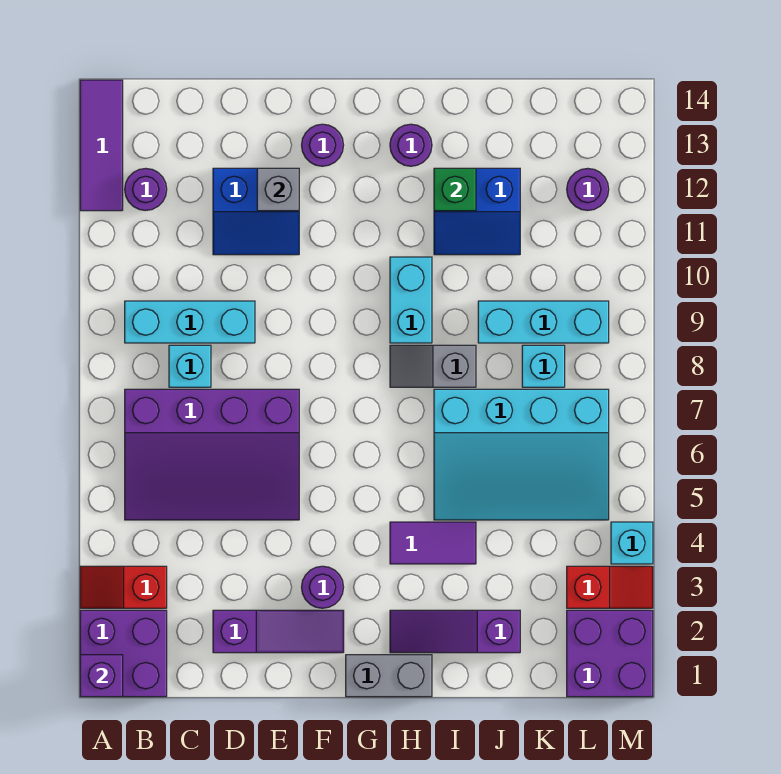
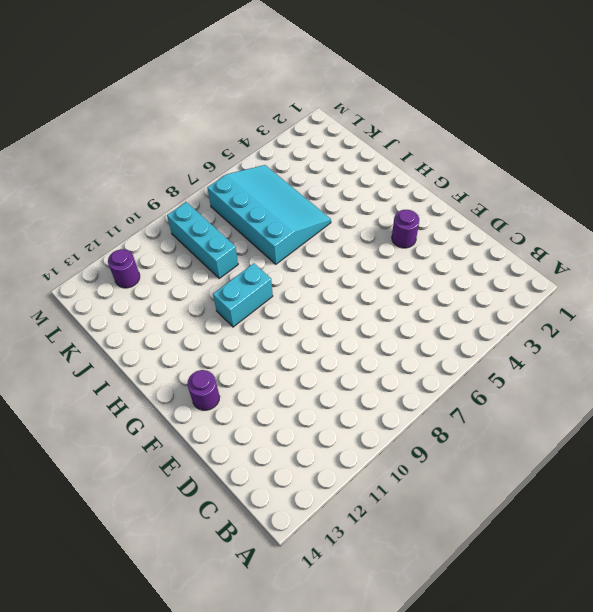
none -> purple brick A1:B2 level 1
none -> red slope A3:B3 level 1 top B
none -> purple tile A12:A14 level 1

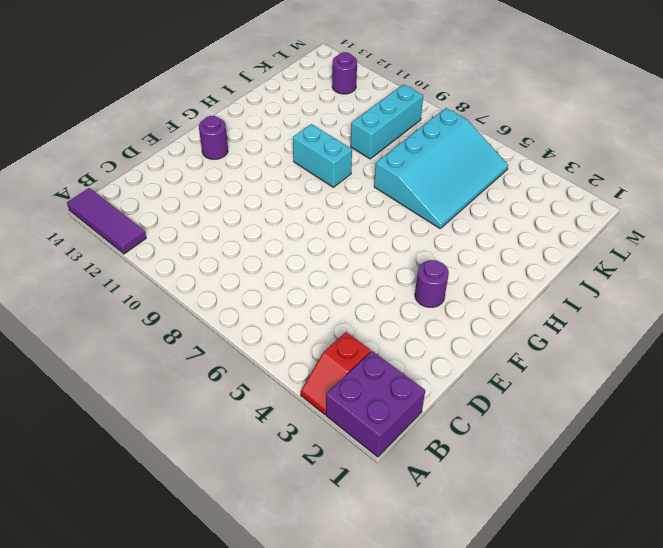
none -> purple slope B5:E7 level 1 top 7
none -> cyan brick B9:D9 level 1
none -> purple round brick B12 level 1

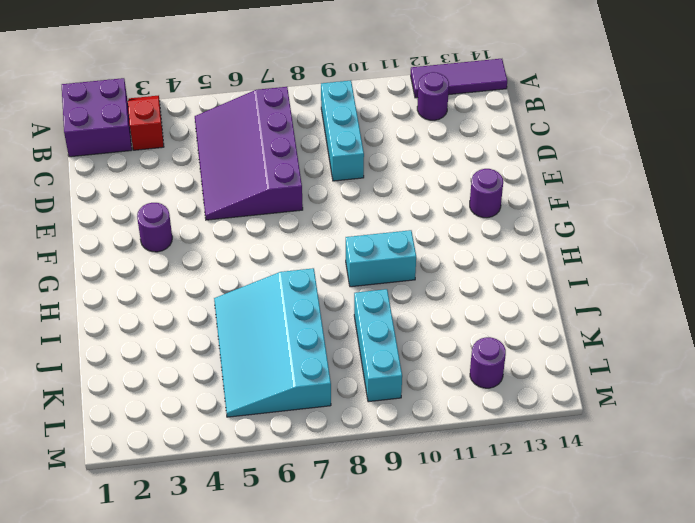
none -> cyan brick C8 level 1
none -> purple slope D2:F2 level 1 top D
none -> blue slope D11:E12 level 1 top 12

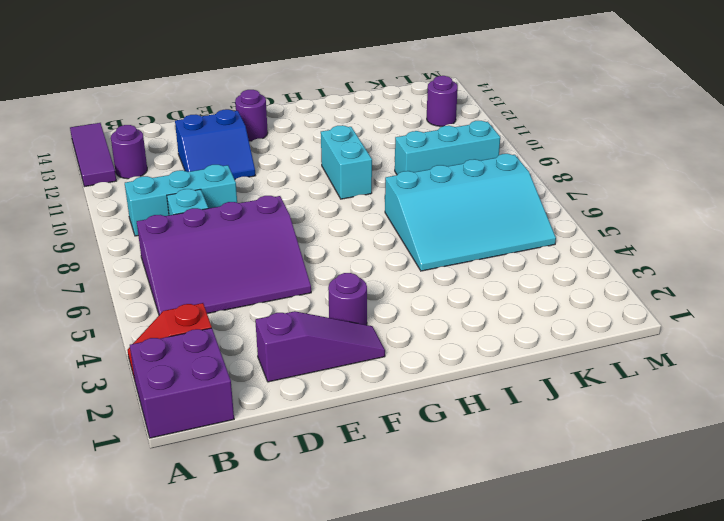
none -> grey brick G1:H1 level 1
none -> purple slope H2:J2 level 1 top J
none -> purple tile H4:I4 level 1

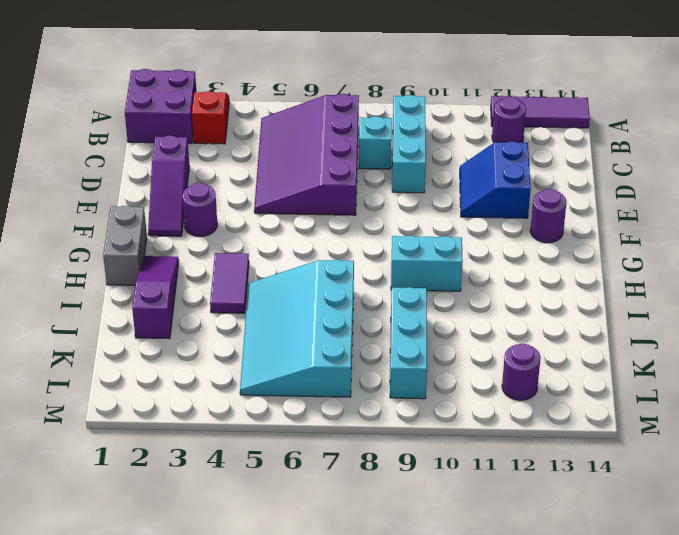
none -> grey slope H8:I8 level 1 top I
none -> purple round brick H13 level 1
none -> blue slope I11:J12 level 1 top 12

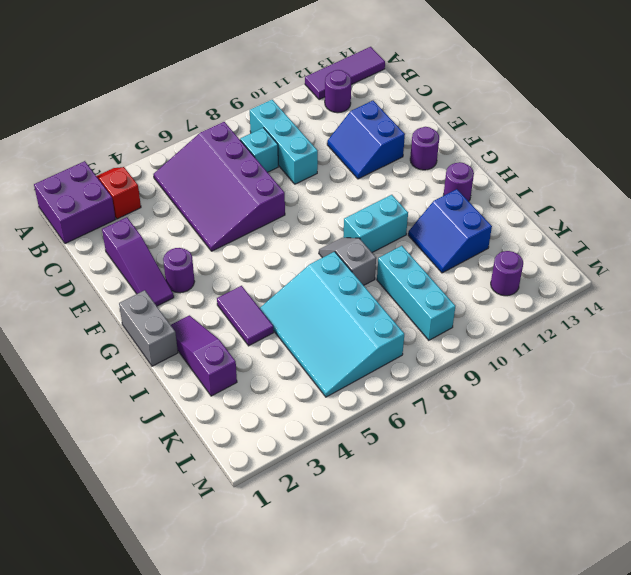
none -> cyan brick K8 level 1
none -> purple brick L1:M2 level 1
none -> red slope L3:M3 level 1 top L

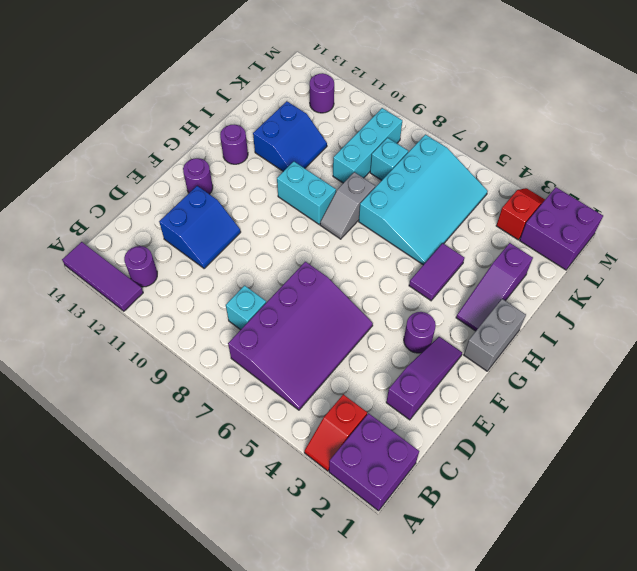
none -> cyan brick B9:D9 level 1
none -> cyan brick M4 level 1
none -> purple brick A1 level 2

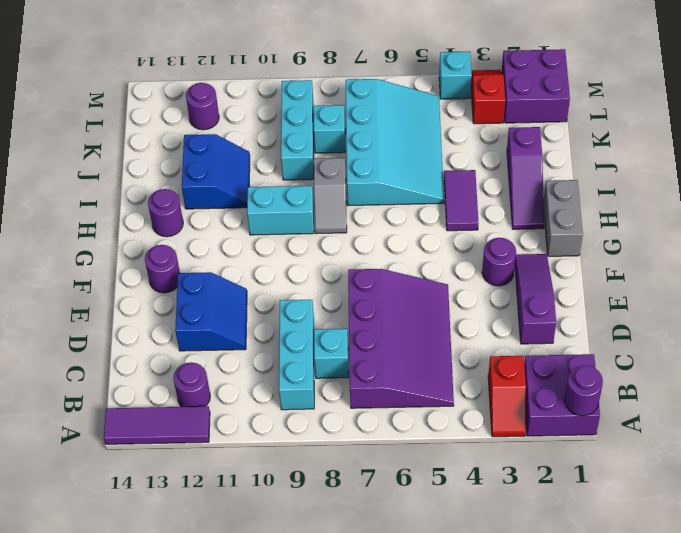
purple round brick A1 level 2 -> purple brick A1 level 2
none -> grey brick E12 level 2
none -> green brick I12 level 2

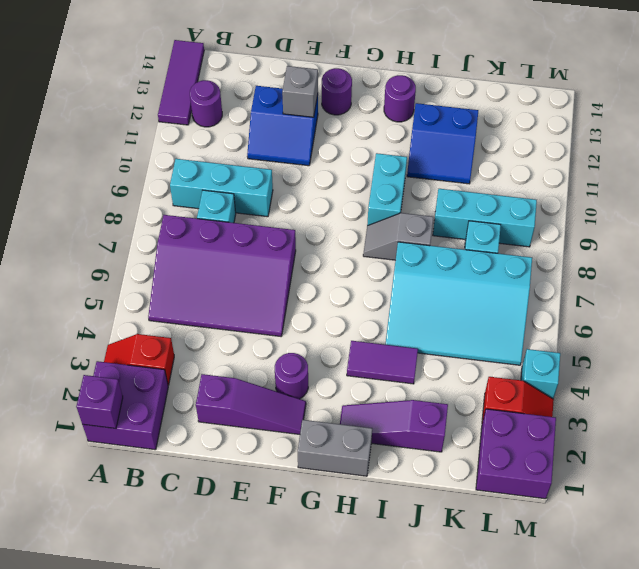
none -> purple round brick L12 level 1
none -> green brick I12 level 2

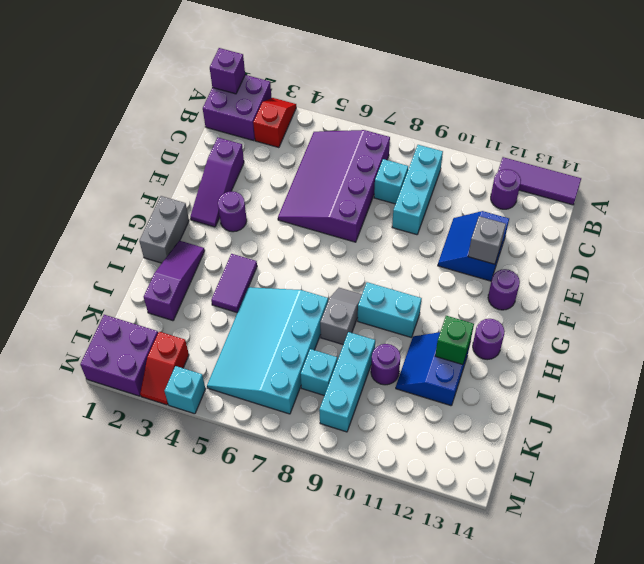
purple round brick J10 level 1 -> purple round brick L12 level 1

